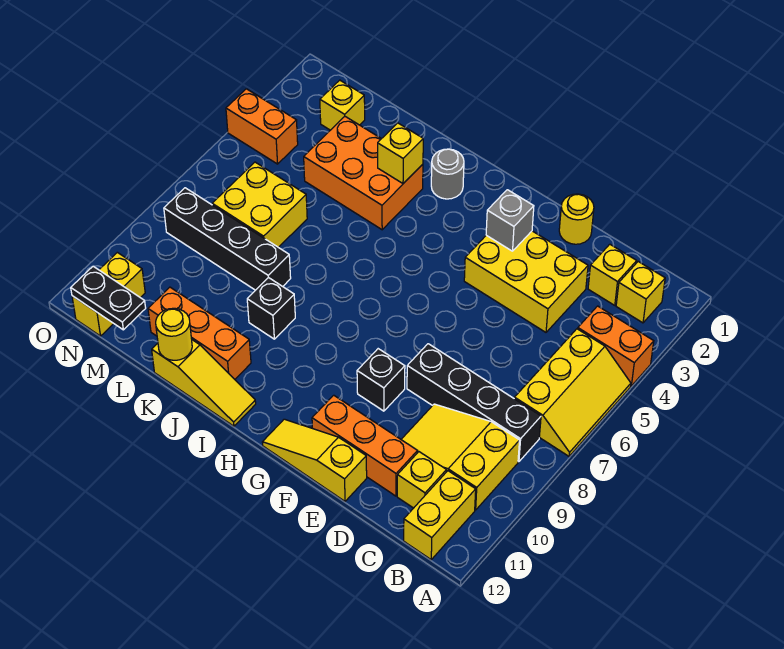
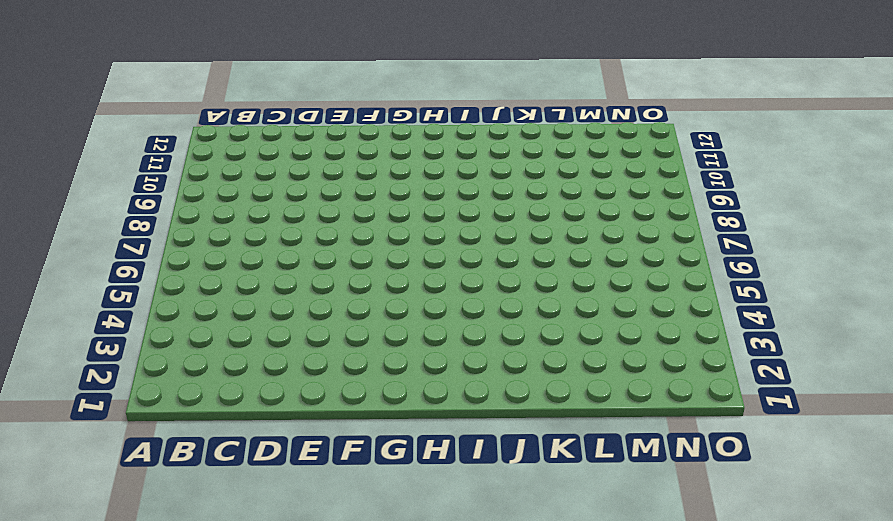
none -> orange brick A4:B4 level 1
none -> yellow slope A5:B7 level 1 top B
none -> yellow brick B2 level 1

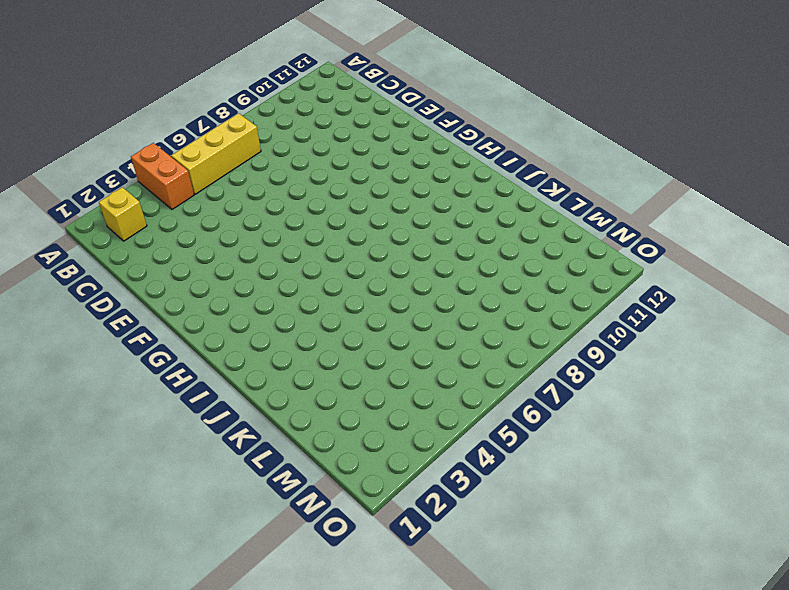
none -> black brick B8:E8 level 1
none -> yellow slope B9:D10 level 1 top B
none -> yellow brick B11:B12 level 1

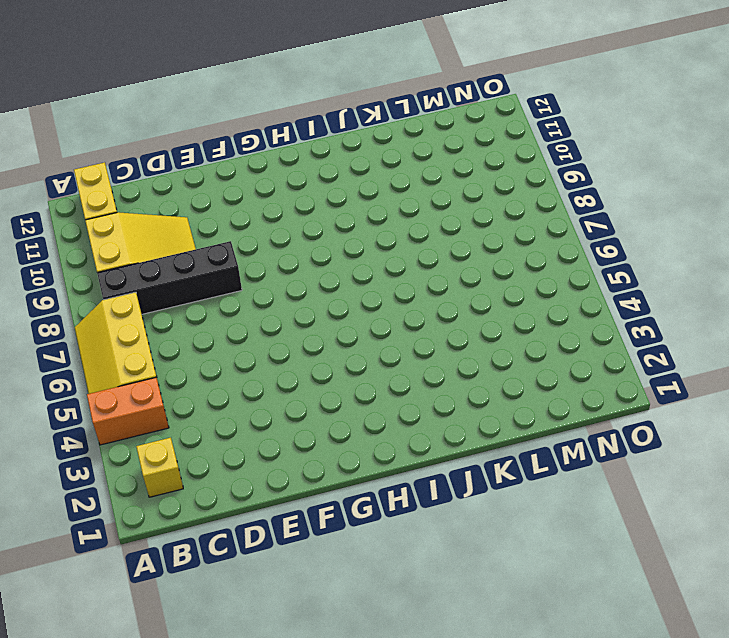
none -> yellow brick C2 level 1
none -> yellow brick C11 level 1
none -> yellow brick D3:F4 level 1

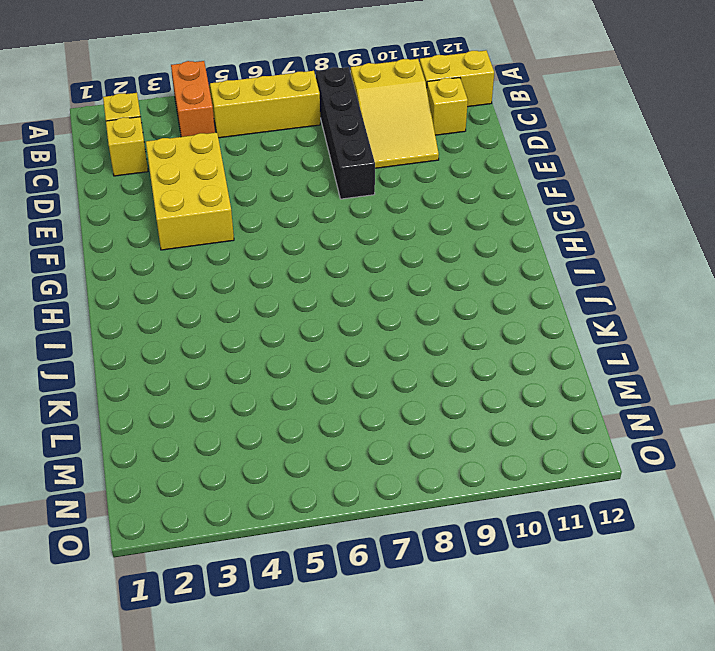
none -> orange brick D11:F11 level 1
none -> yellow round brick E1 level 1
none -> yellow slope E12:G12 level 1 top E

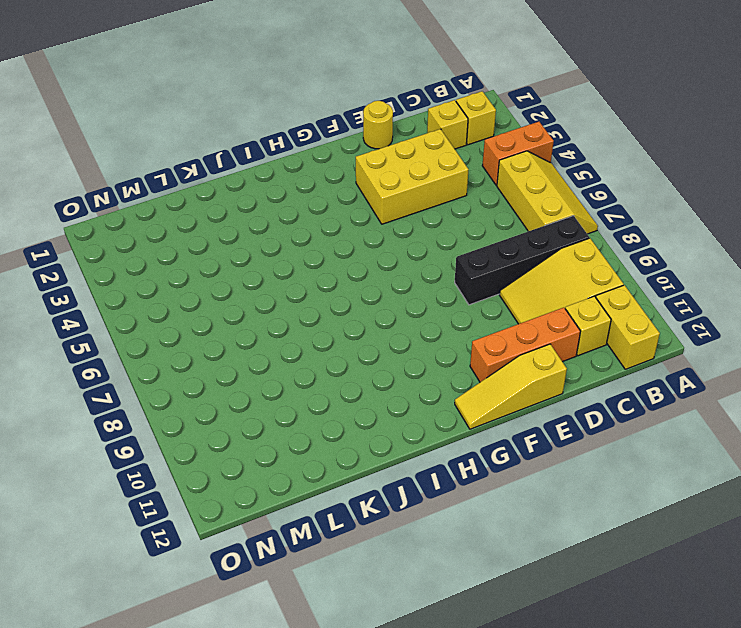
none -> black brick F9 level 1
none -> grey round brick I2 level 1
none -> yellow slope I12:K12 level 1 top K

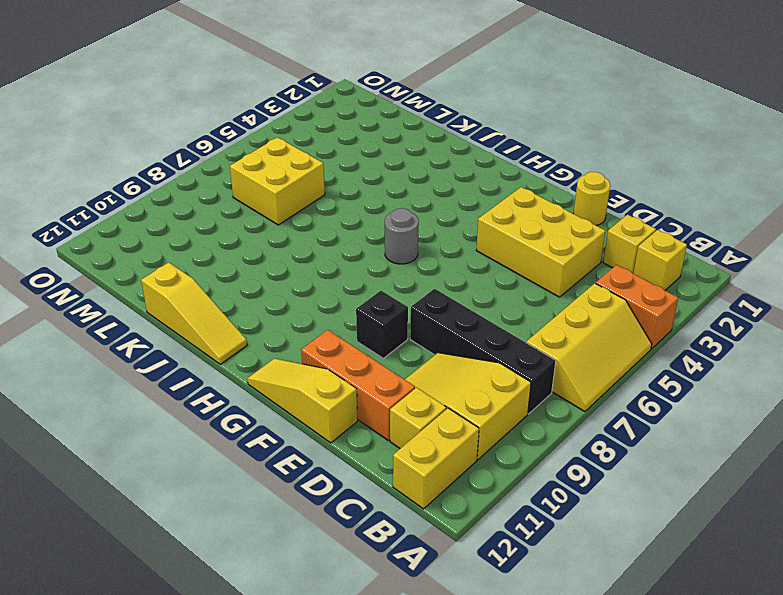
grey round brick H6 level 1 -> grey round brick I2 level 1
none -> orange brick J3:L4 level 1
none -> black brick J9 level 1
none -> orange brick J11:L11 level 1

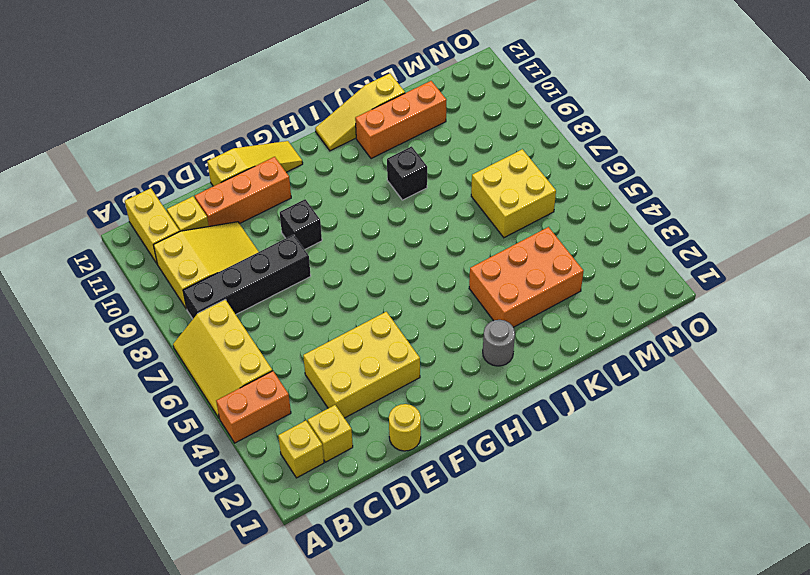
none -> black brick K8:N8 level 1
none -> yellow brick M2 level 1
none -> orange brick N4:O4 level 1

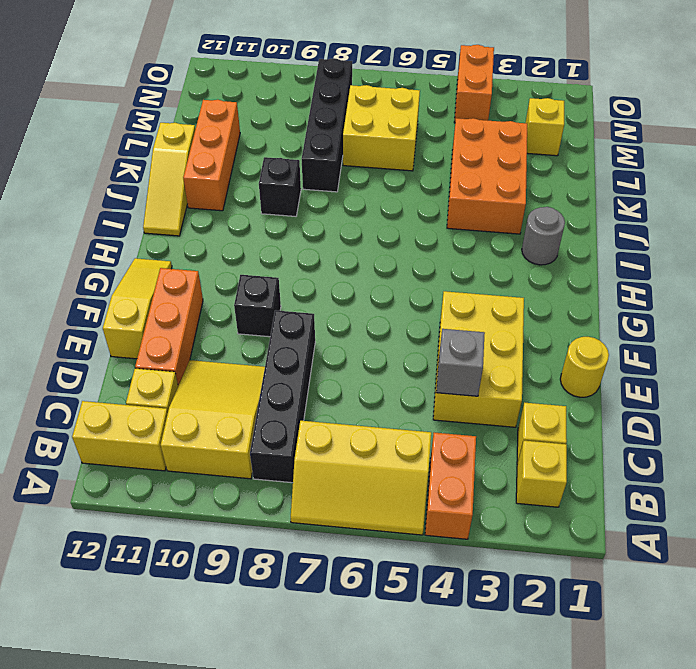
grey brick D4 level 2 -> grey brick F3 level 2
none -> yellow brick N11:N12 level 1
none -> yellow brick J3 level 2
none -> yellow round brick K12 level 2

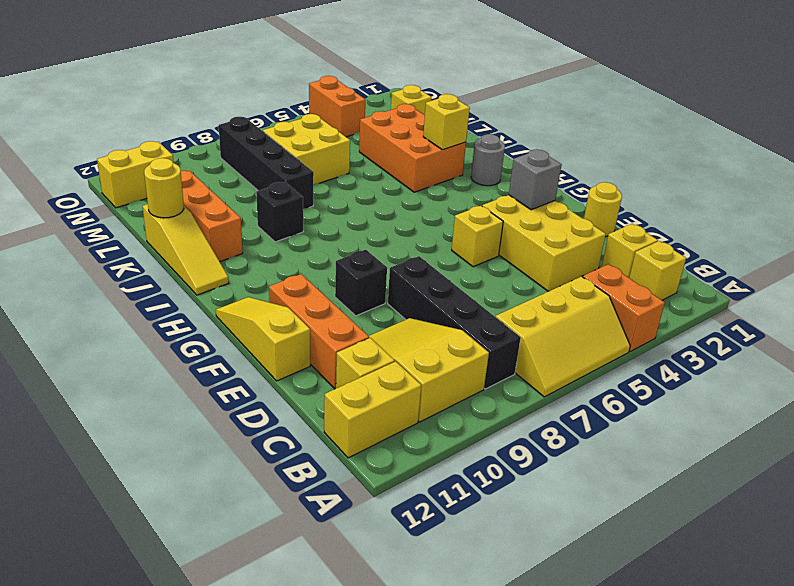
yellow brick F5 level 1 -> none
none -> black plate M12:N12 level 2

